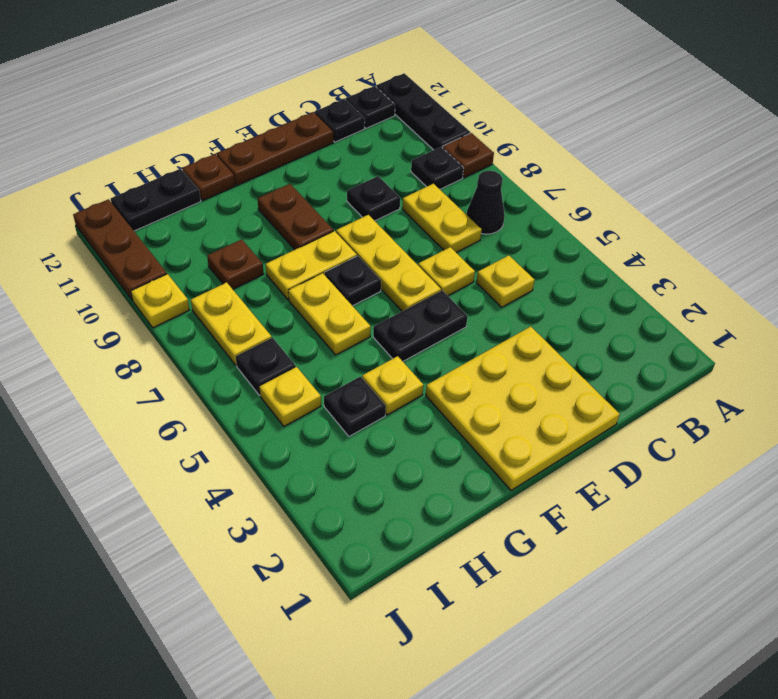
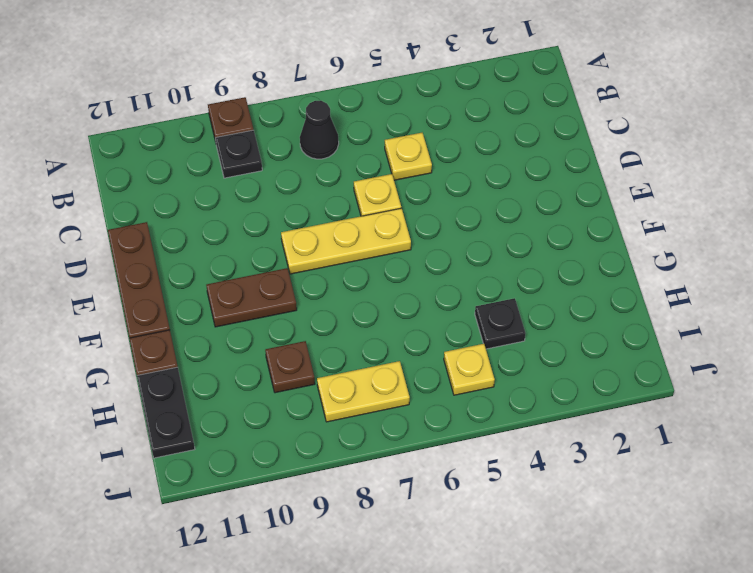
none -> black plate A10:A12 level 1
none -> black plate B12 level 1
none -> yellow plate C7:C8 level 1

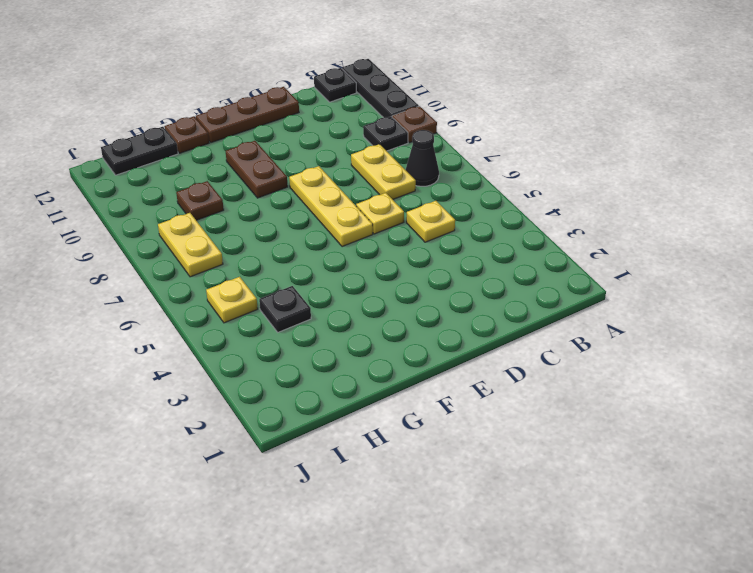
none -> black plate C12 level 1
none -> yellow plate D1:F3 level 1
none -> black plate D9 level 1

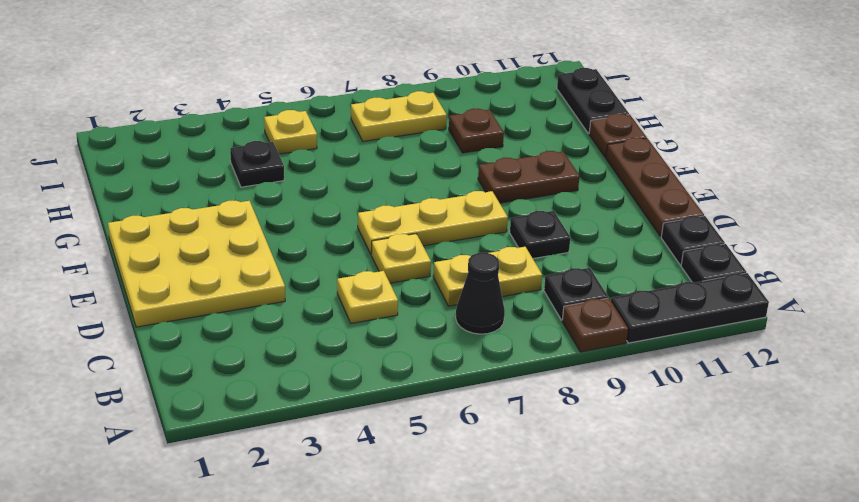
none -> black plate E5:F5 level 1
none -> black plate F7 level 1
none -> yellow plate F8:G8 level 1

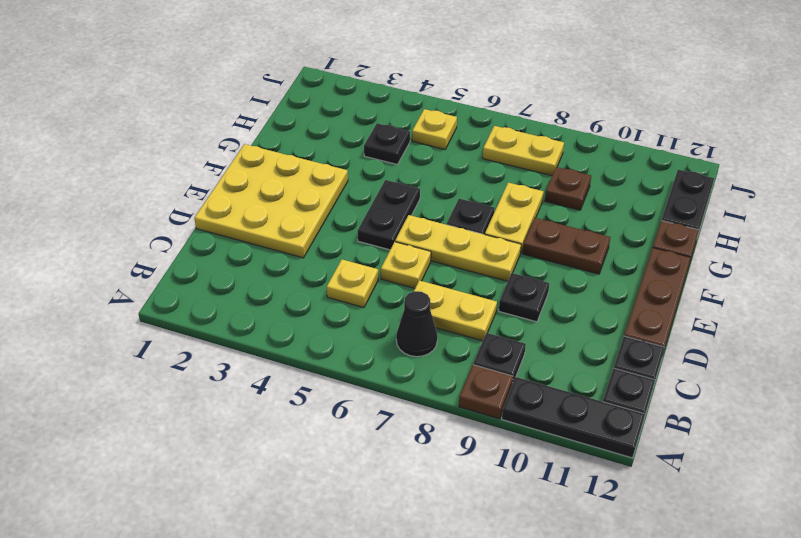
none -> yellow plate G4 level 1
none -> yellow plate G6:G7 level 1
none -> black plate I6 level 1

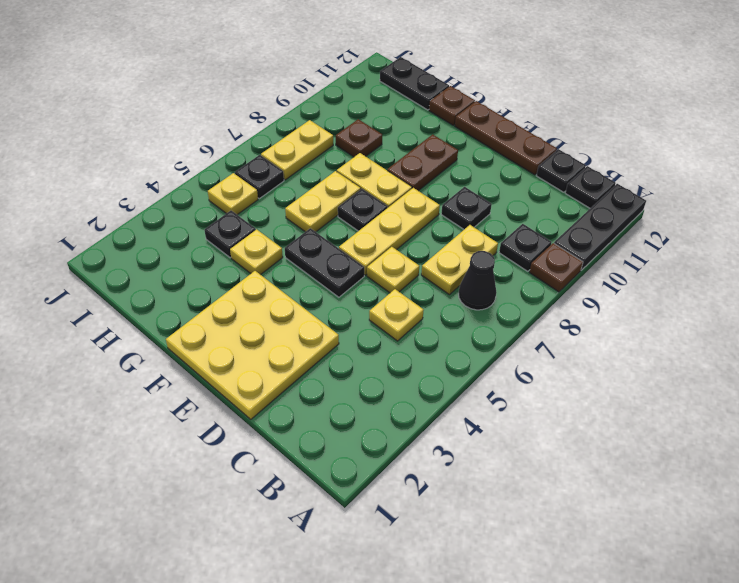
none -> yellow plate J9 level 1
none -> brown plate J10:J12 level 1

